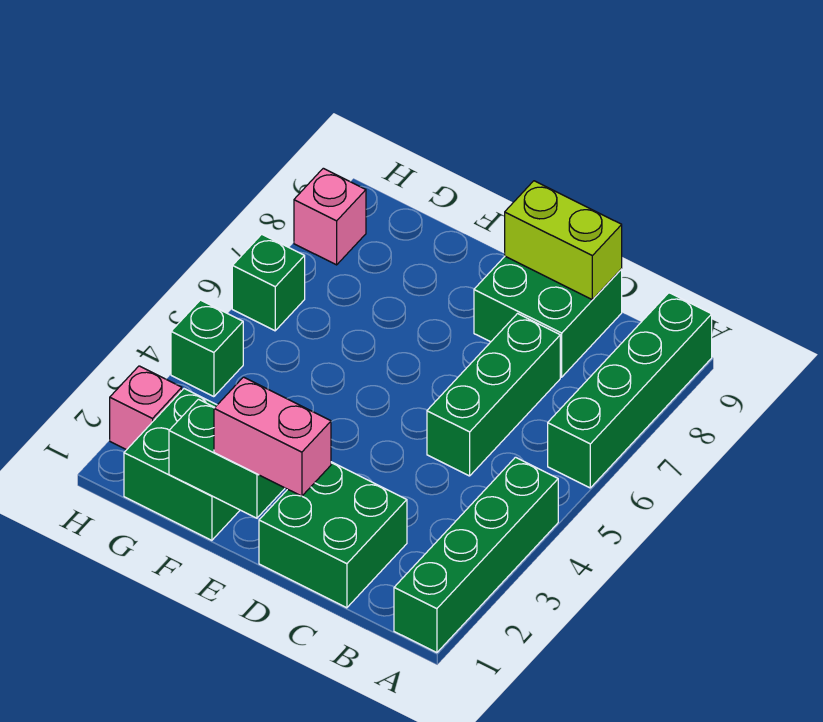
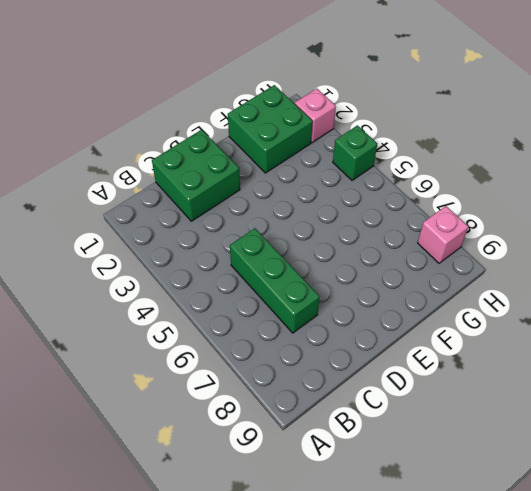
none -> green brick A1:A4 level 1
none -> green brick A6:A9 level 1
none -> green brick C8:D9 level 1

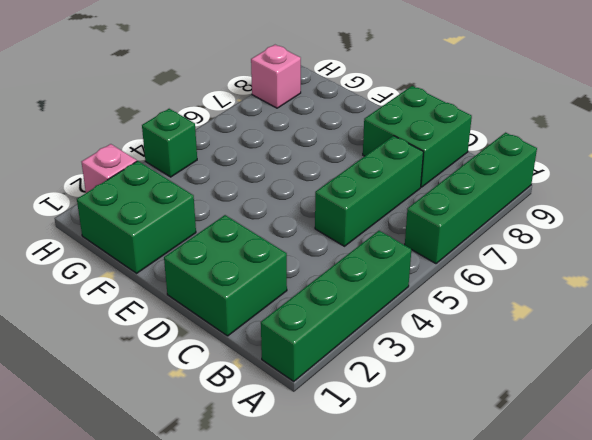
none -> green brick H6 level 1
none -> lime brick C9:D9 level 2
none -> green brick E1:F1 level 2

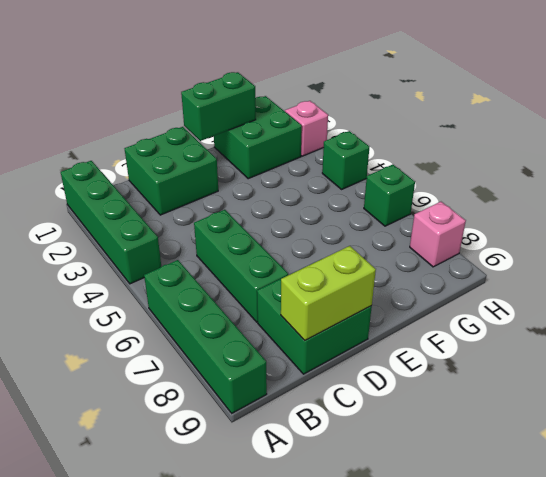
none -> pink brick D1:E1 level 3

